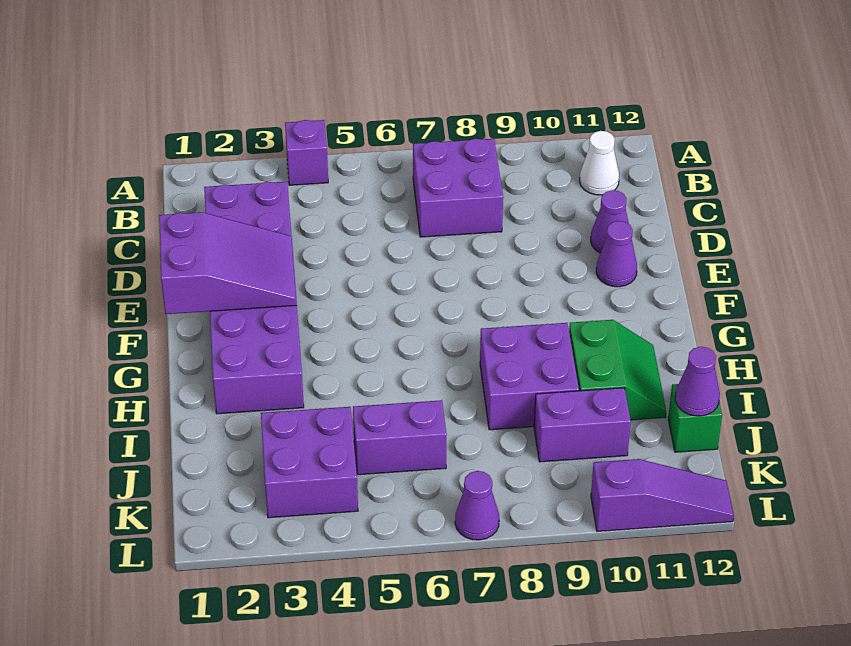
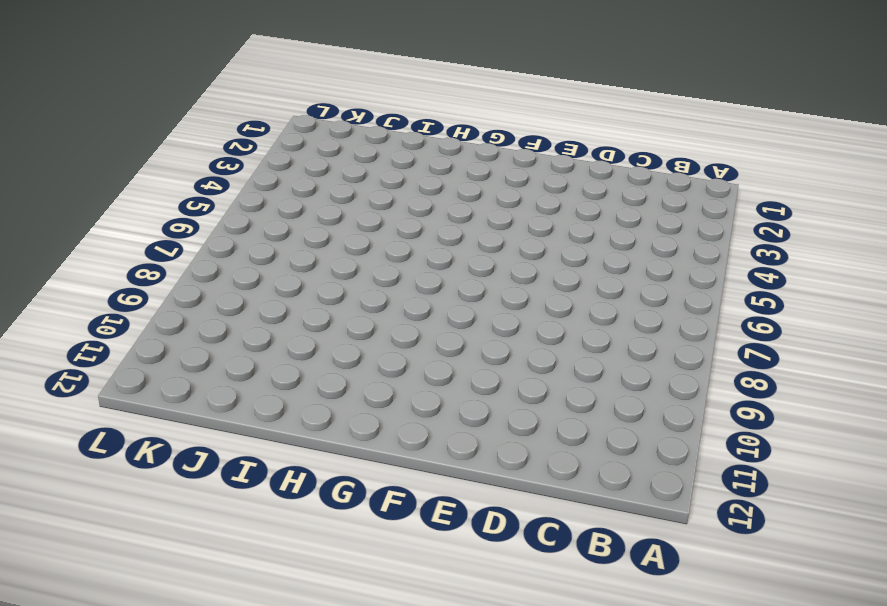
none -> purple brick A4 level 1
none -> purple brick B7:C8 level 1
none -> white cone B11 level 1

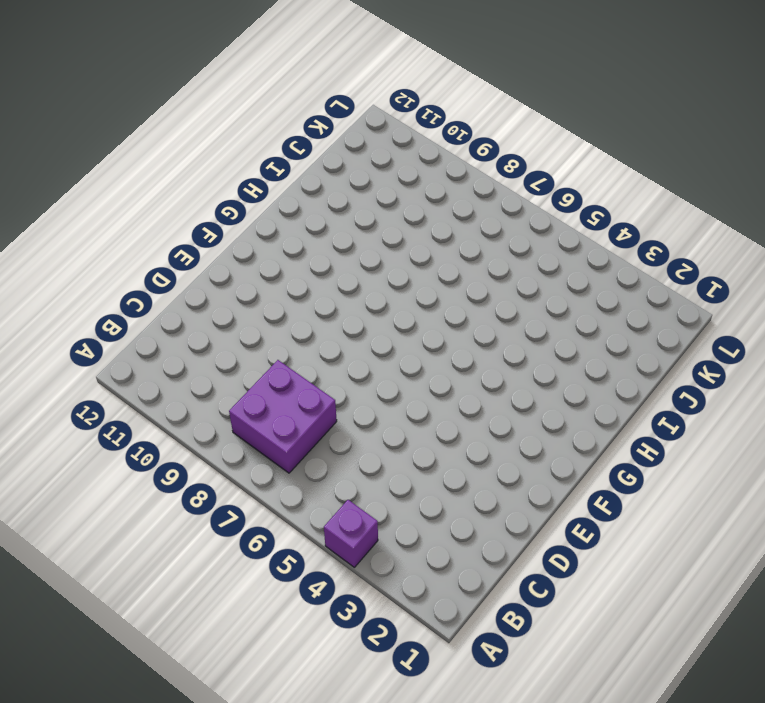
none -> white cone B11 level 1
none -> purple brick C2:H3 level 1
none -> purple cone D11 level 1

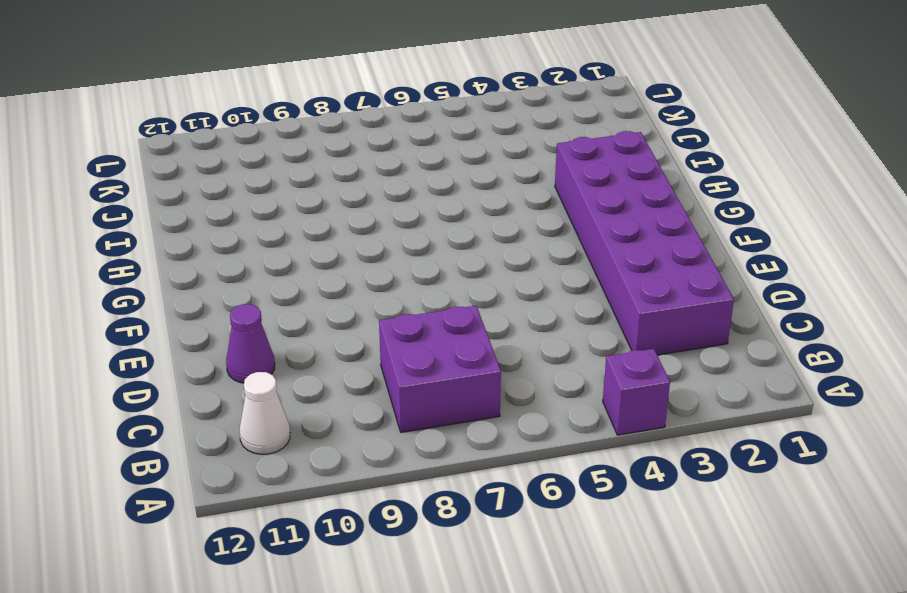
none -> purple cone E11 level 1
none -> purple brick H8:I9 level 1
none -> green slope H10:I11 level 1 top 10

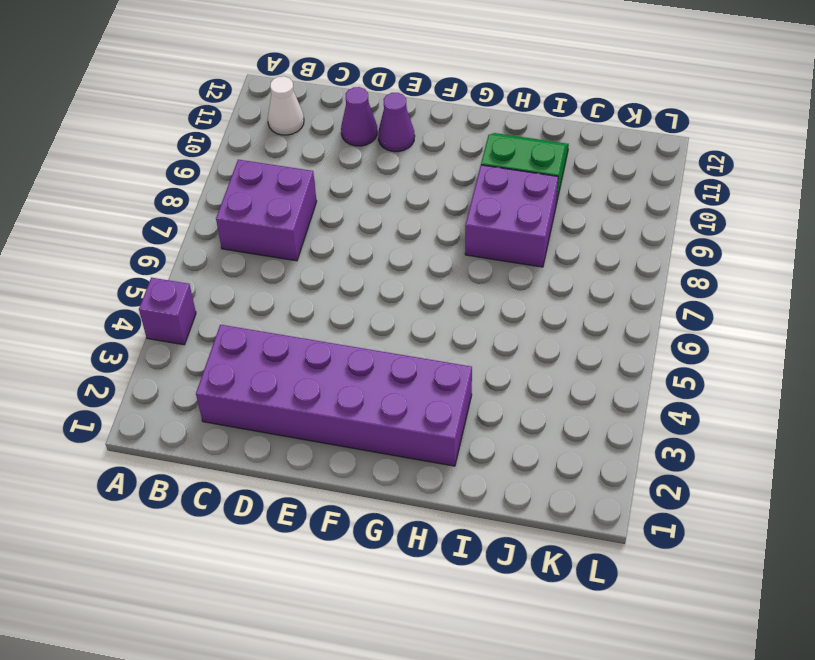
none -> purple brick J3:K4 level 1
none -> purple brick J5:J6 level 1
none -> purple brick J9:J10 level 1

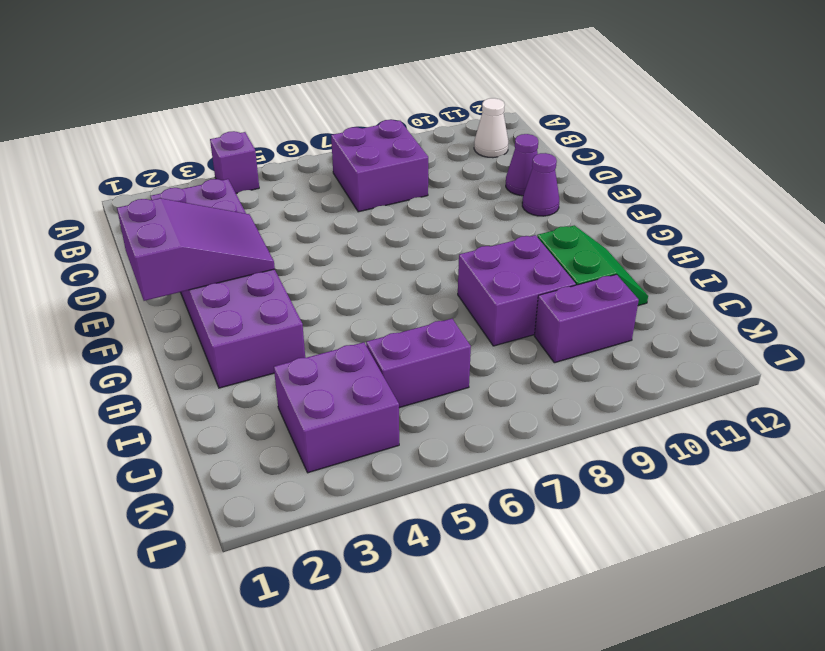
none -> green brick J12 level 1
none -> purple cone L7 level 1
none -> purple slope L10:L12 level 1 top 10

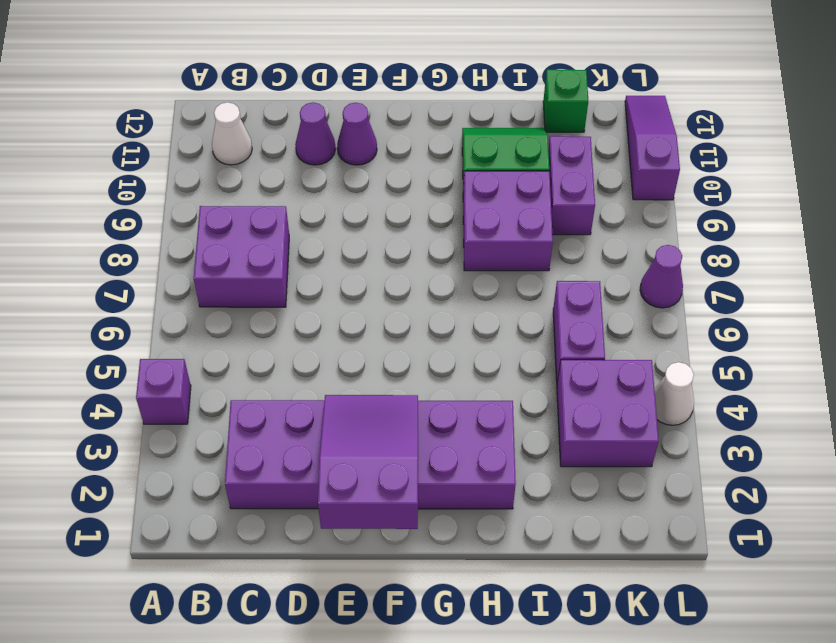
white cone L4 level 1 -> none
none -> purple cone J12 level 2

